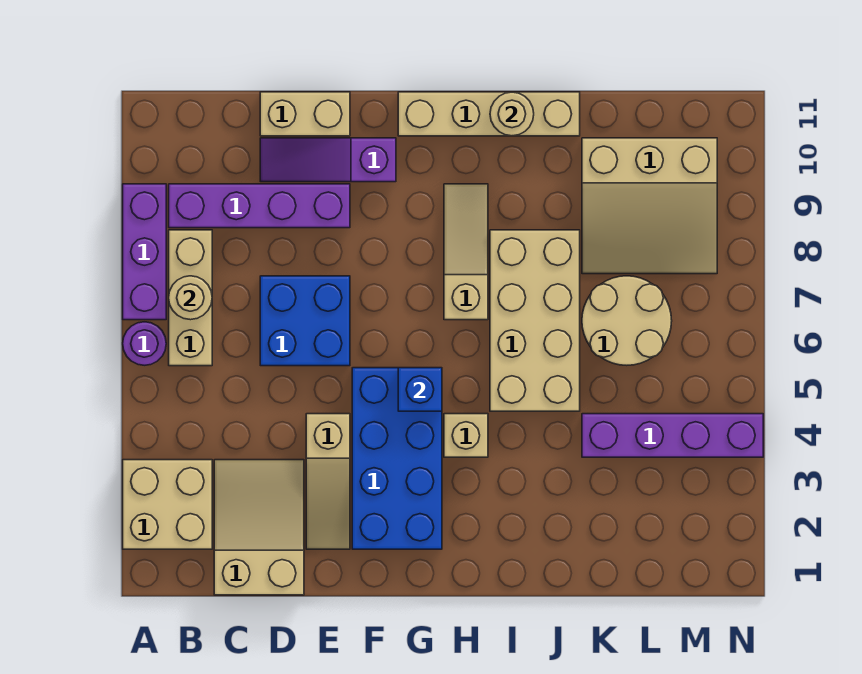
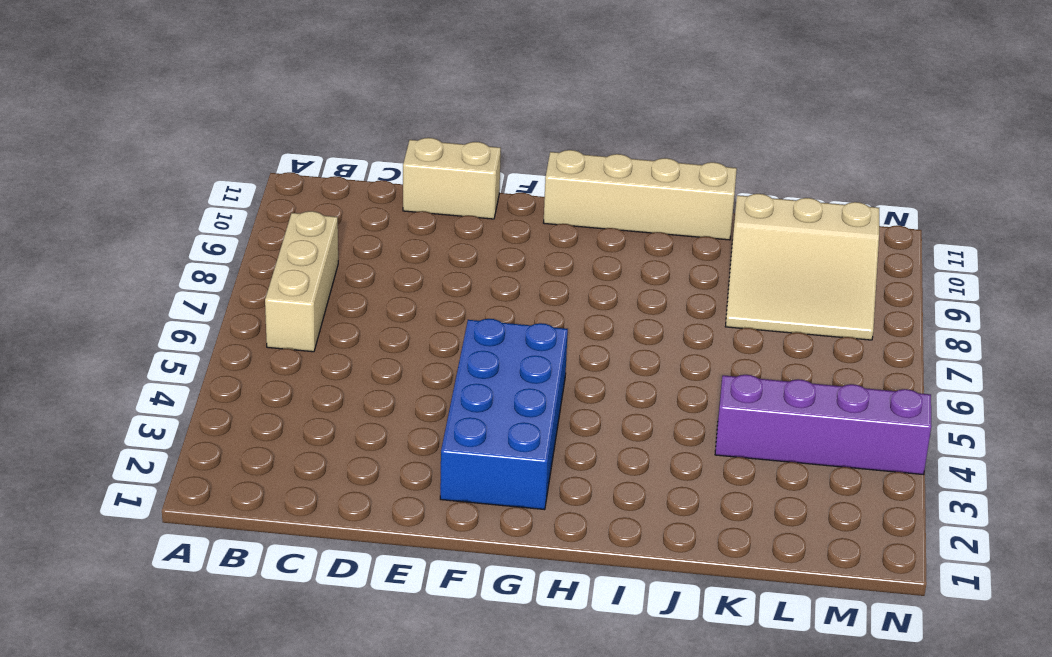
none -> tan brick A2:B3 level 1
none -> purple round brick A6 level 1
none -> purple brick A7:A9 level 1

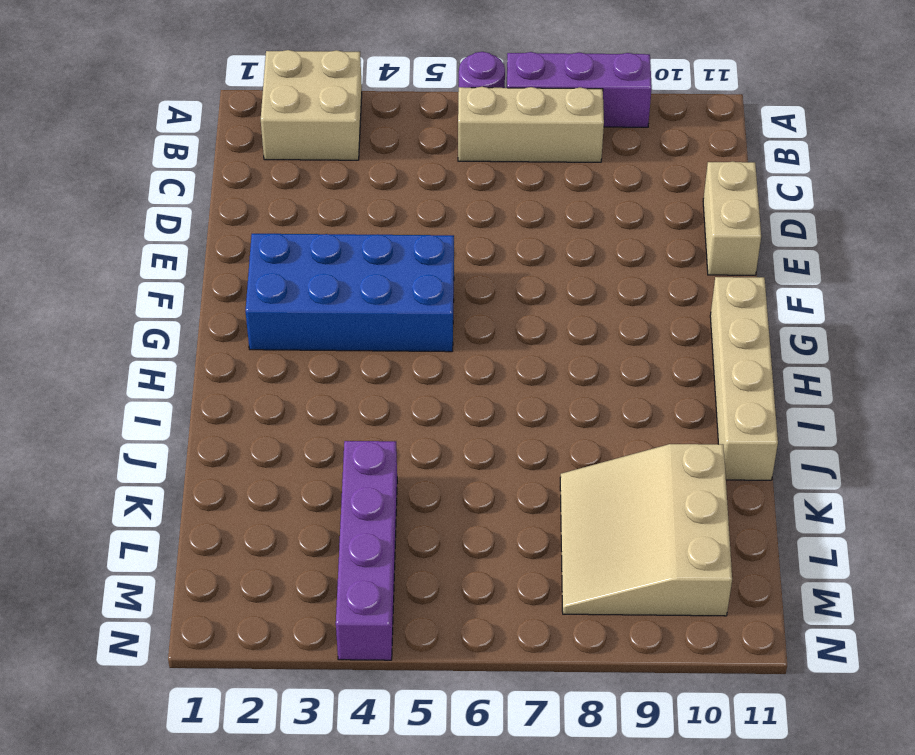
none -> purple brick B9:E9 level 1
none -> tan slope C1:D3 level 1 top 1
none -> blue brick D6:E7 level 1

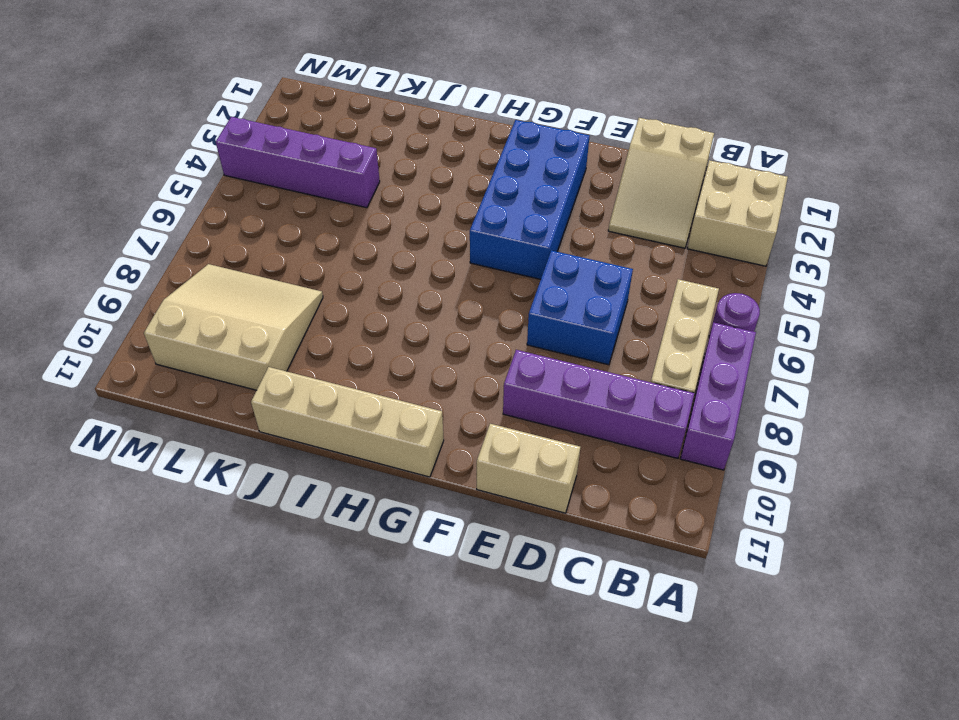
none -> purple slope D10:F10 level 1 top F
none -> tan slope E2:E4 level 1 top 4
none -> tan brick H4 level 1

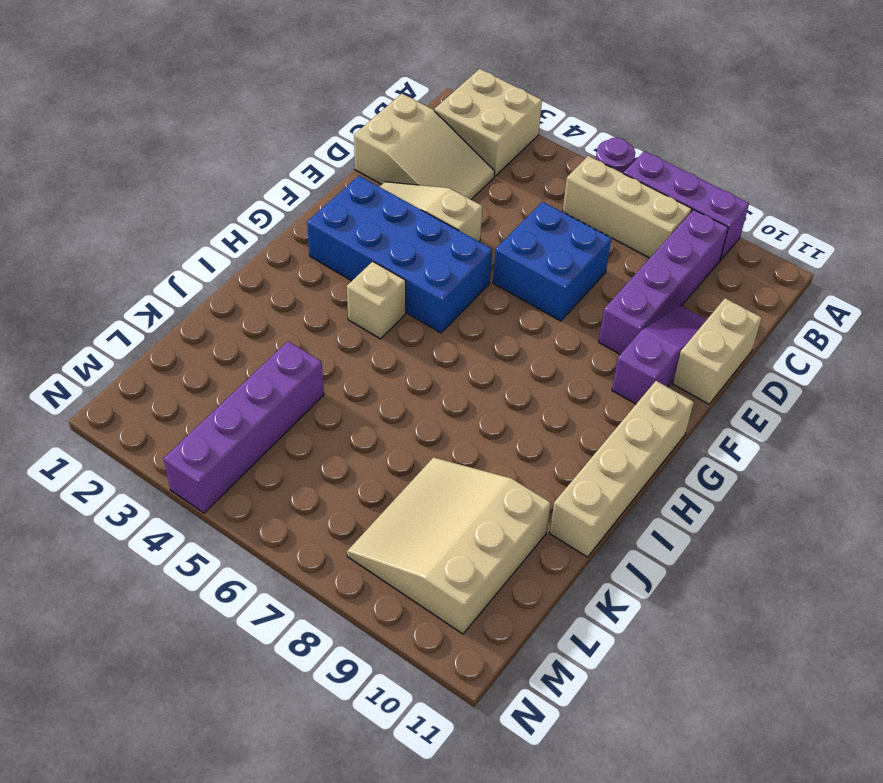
none -> tan slope H7:H9 level 1 top 7
none -> tan brick I5:J8 level 1
none -> tan round brick K6:L7 level 1

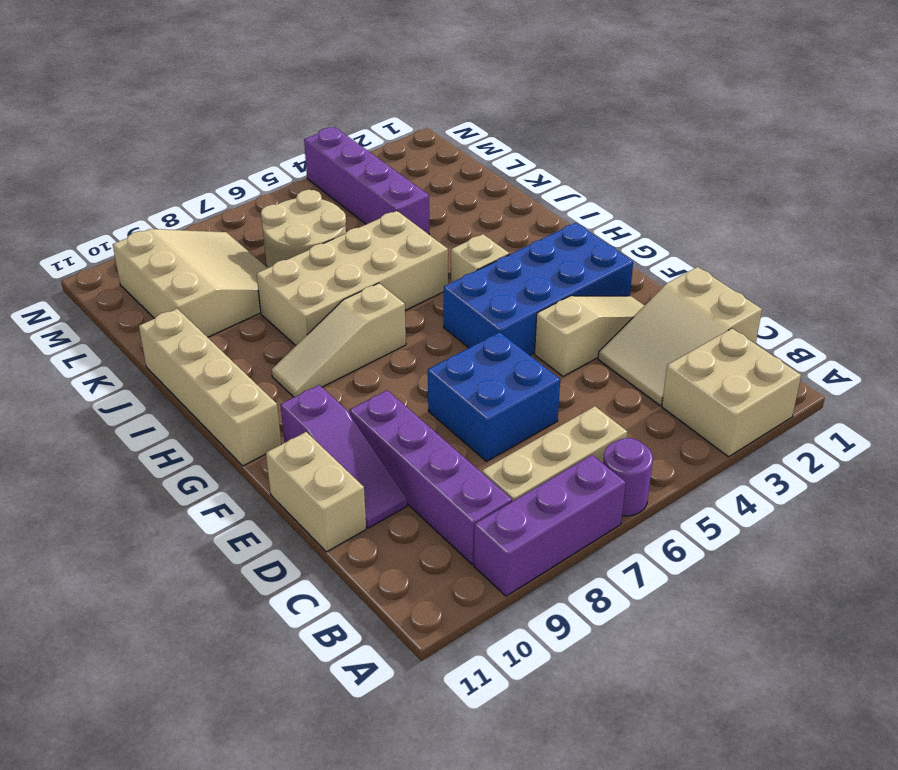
none -> tan round brick B7 level 2
none -> blue brick G5 level 2
none -> tan round brick I11 level 2

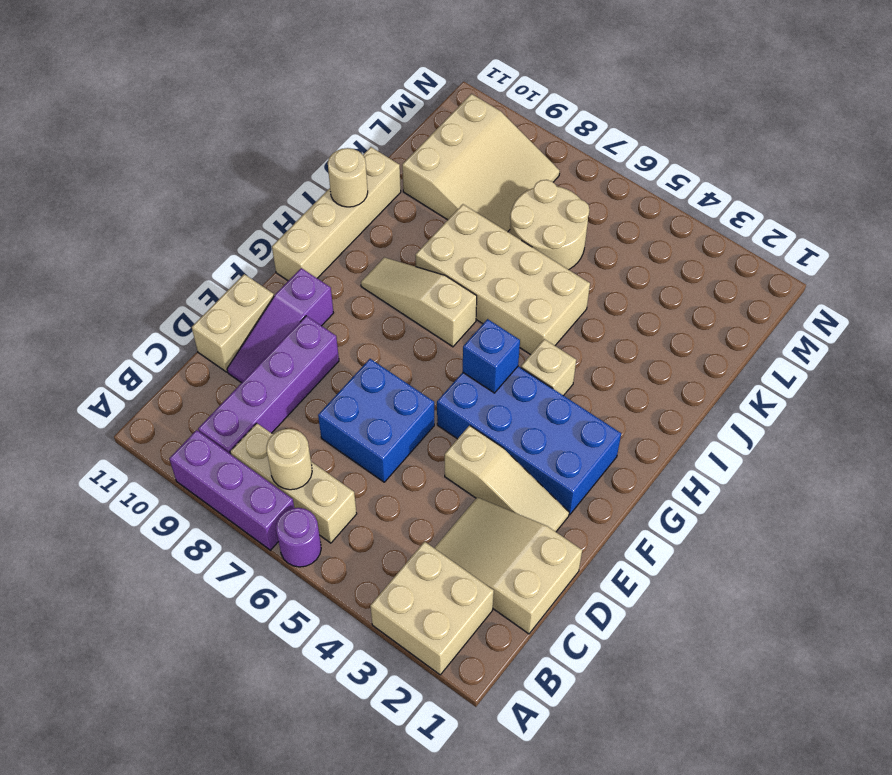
none -> purple brick K4:N4 level 1

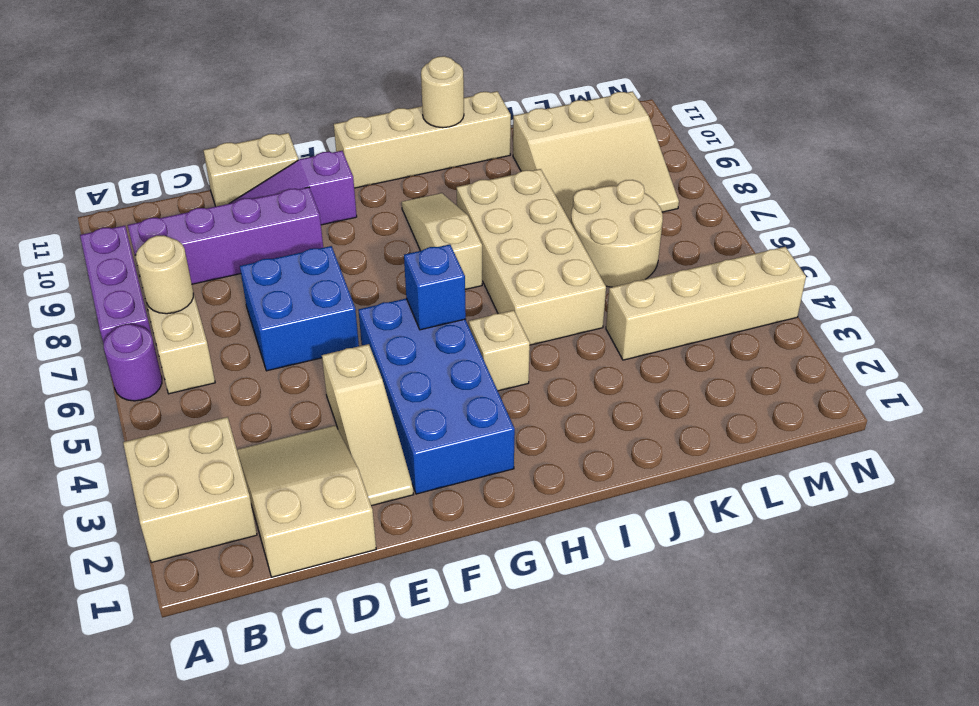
tan brick K4:N4 level 1 -> purple brick K4:N4 level 1

